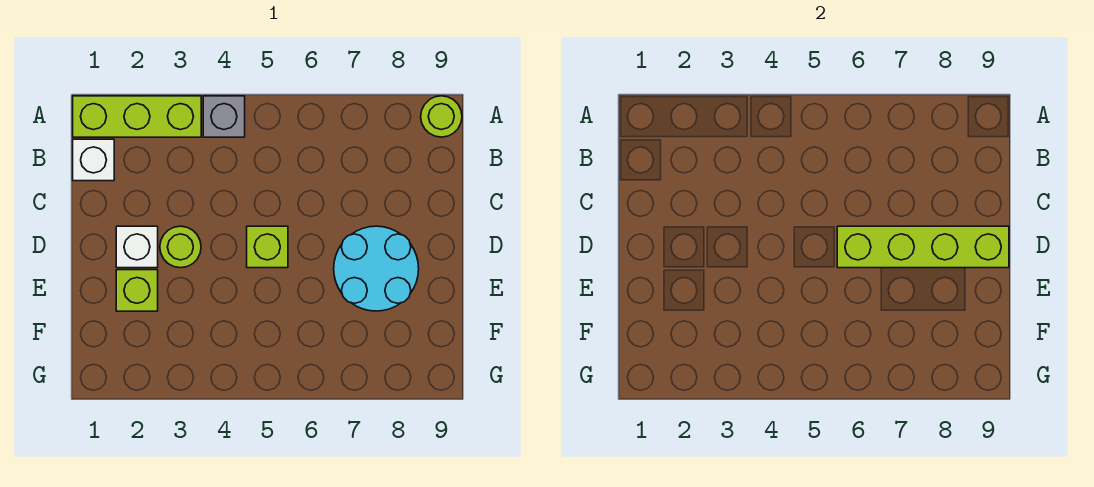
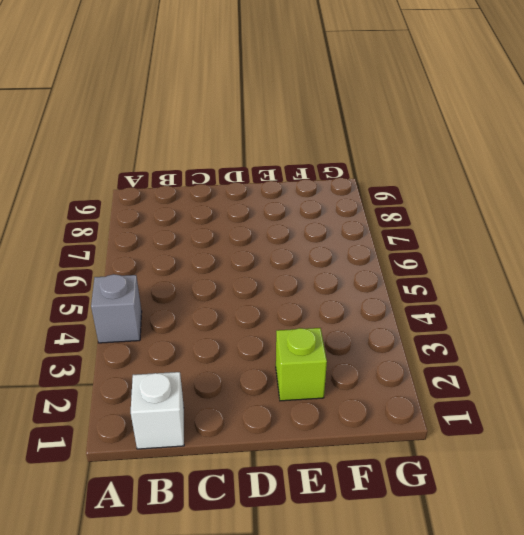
none -> lime brick A1:A3 level 1
none -> lime round brick A9 level 1

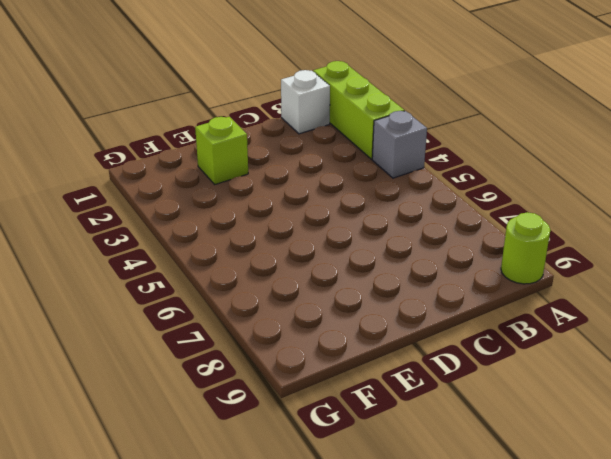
none -> white brick D2 level 1
none -> lime round brick D3 level 1

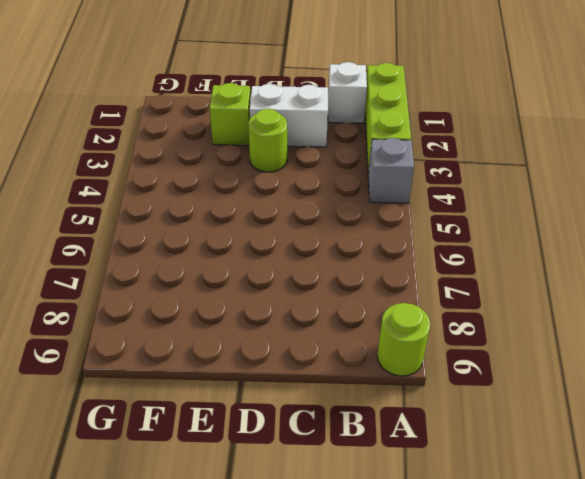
white brick C2:D2 level 1 -> white brick D2 level 1
none -> lime brick D5 level 1
none -> cyan round brick D7:E8 level 1

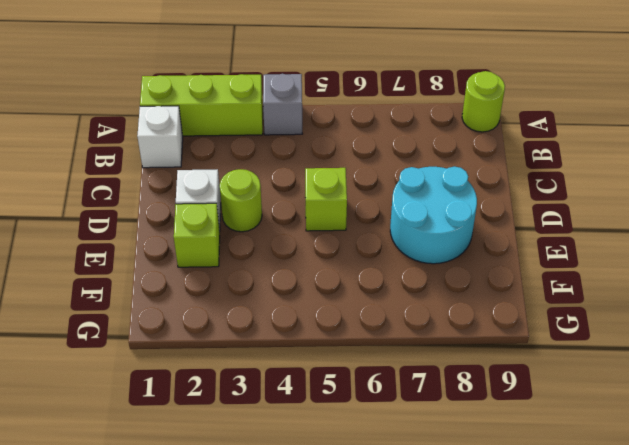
none -> lime brick D6:D9 level 2

